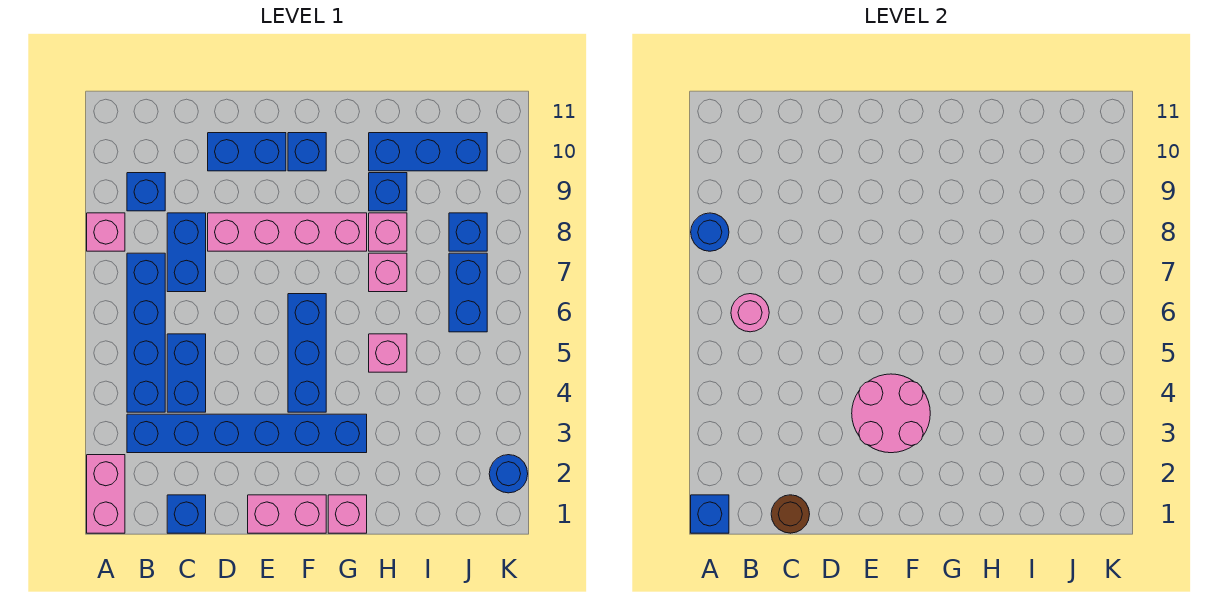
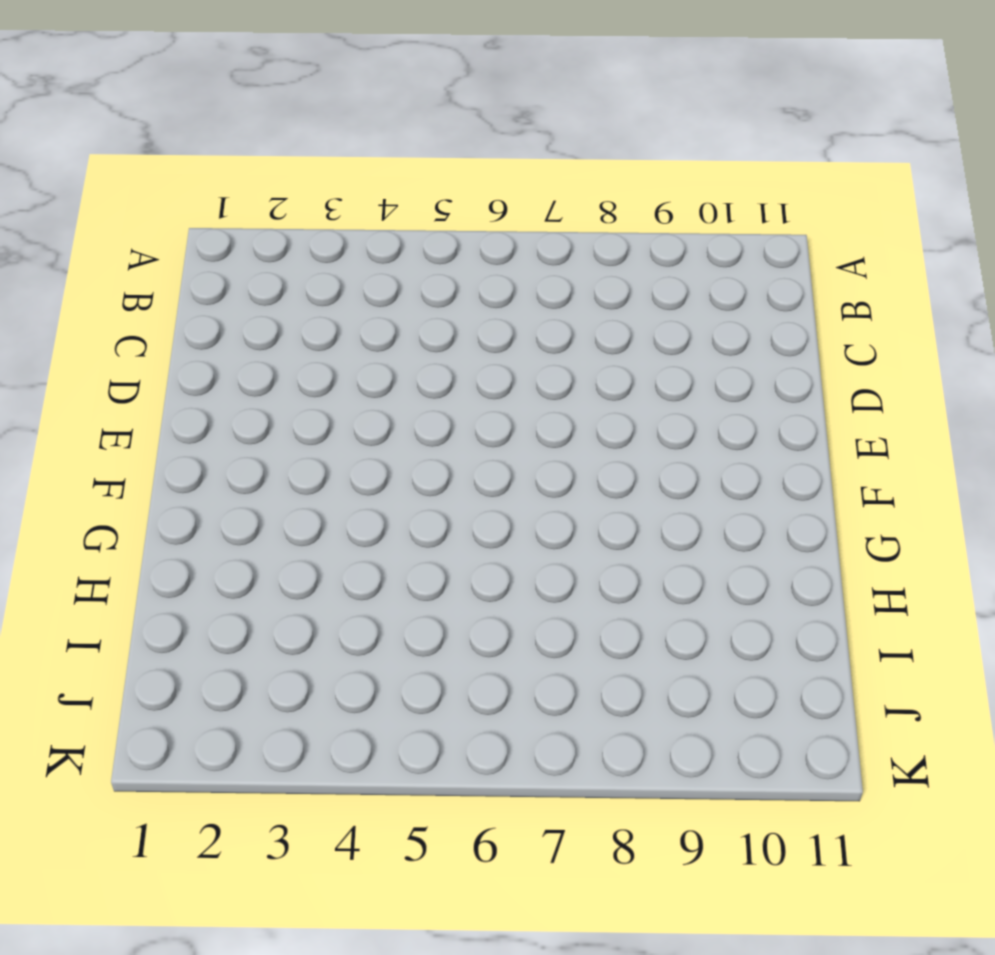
none -> pink brick A1:A2 level 1
none -> pink brick A8 level 1
none -> blue brick B3:G3 level 1

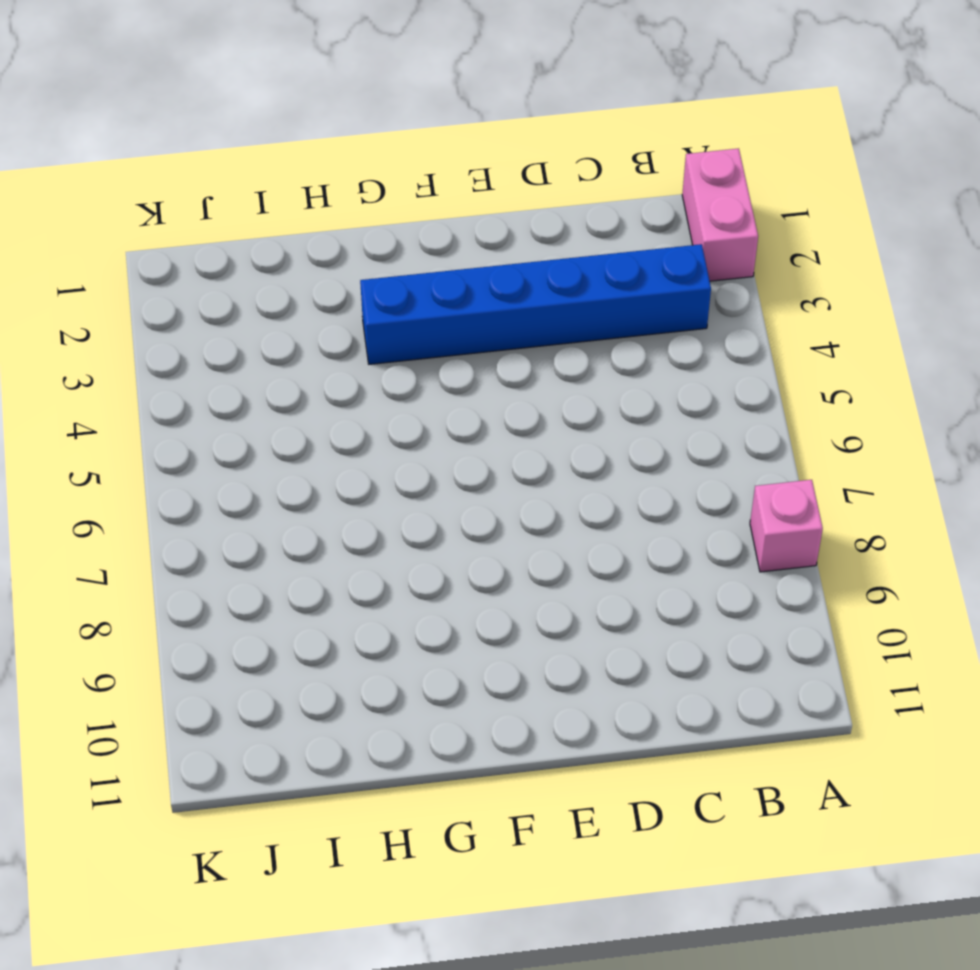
none -> blue brick B4:B7 level 1
none -> blue brick B9 level 1
none -> blue brick C1 level 1

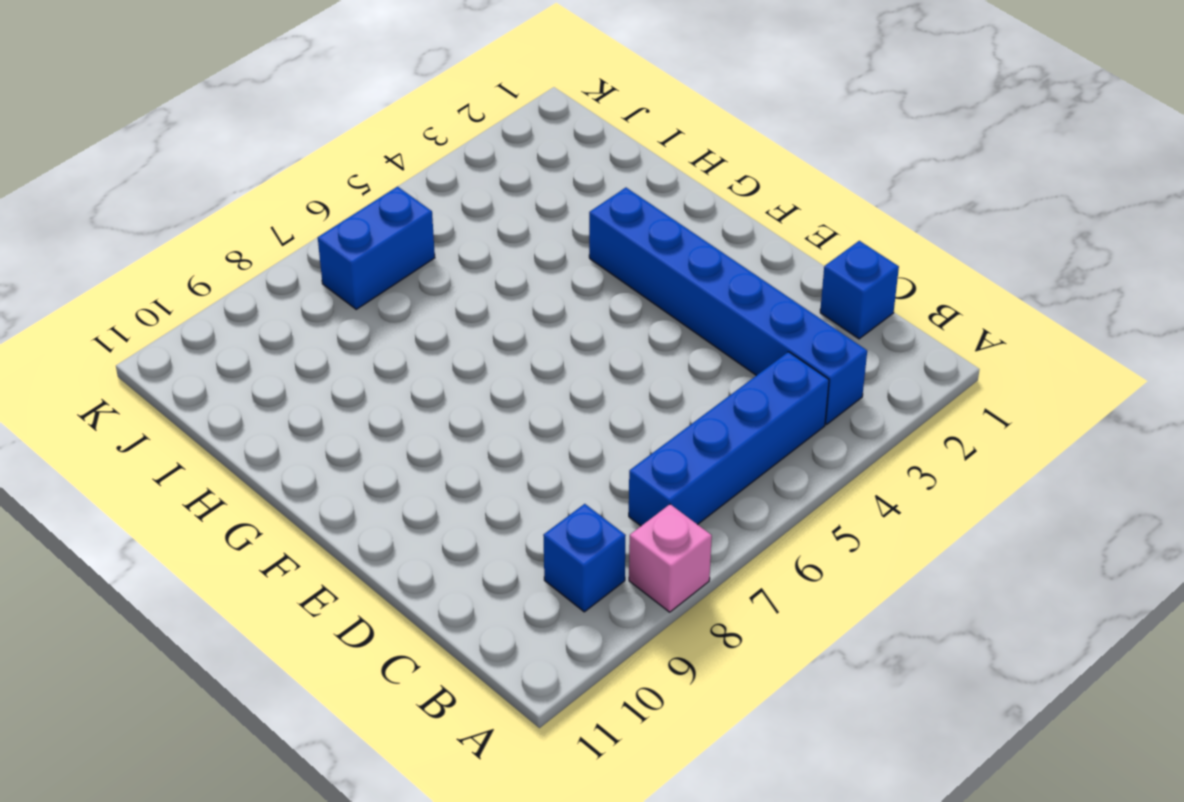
none -> pink brick A1:A2 level 1
none -> blue brick C4:C5 level 1
none -> blue brick C7:C8 level 1

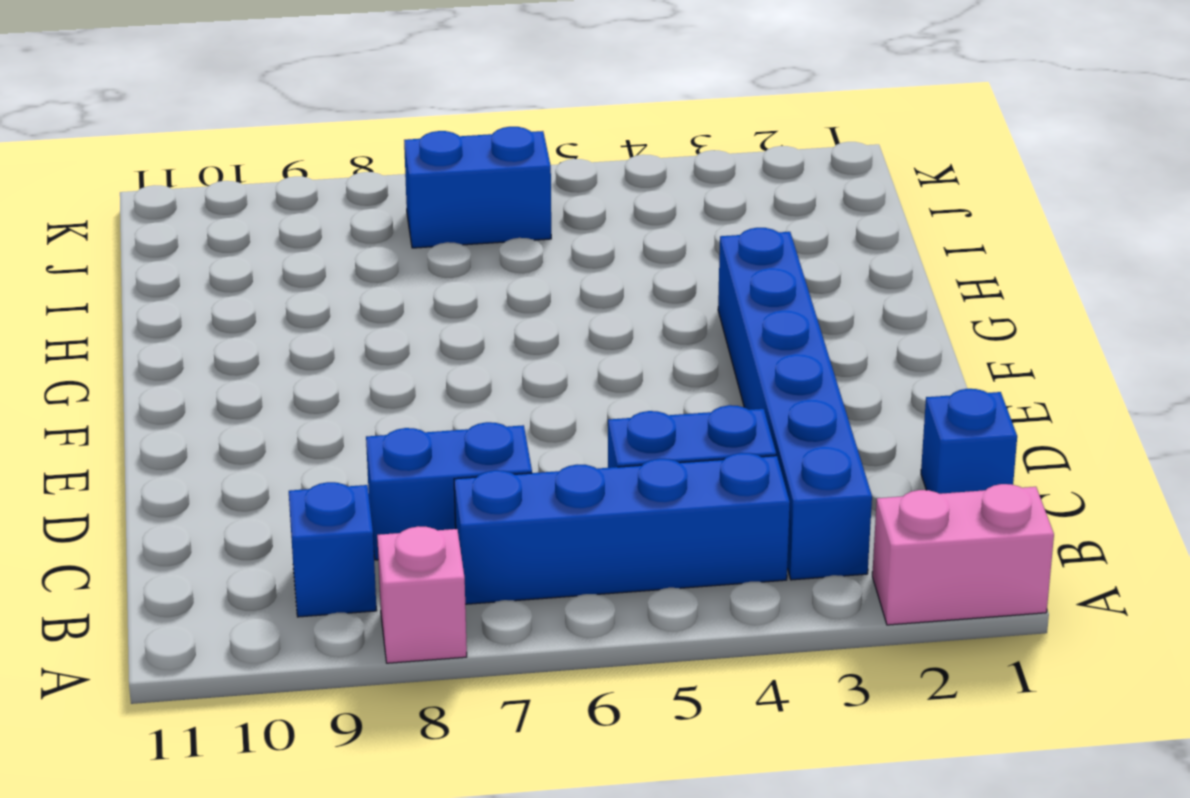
none -> pink brick D8:G8 level 1
none -> blue brick D10:E10 level 1
none -> pink brick E1:F1 level 1

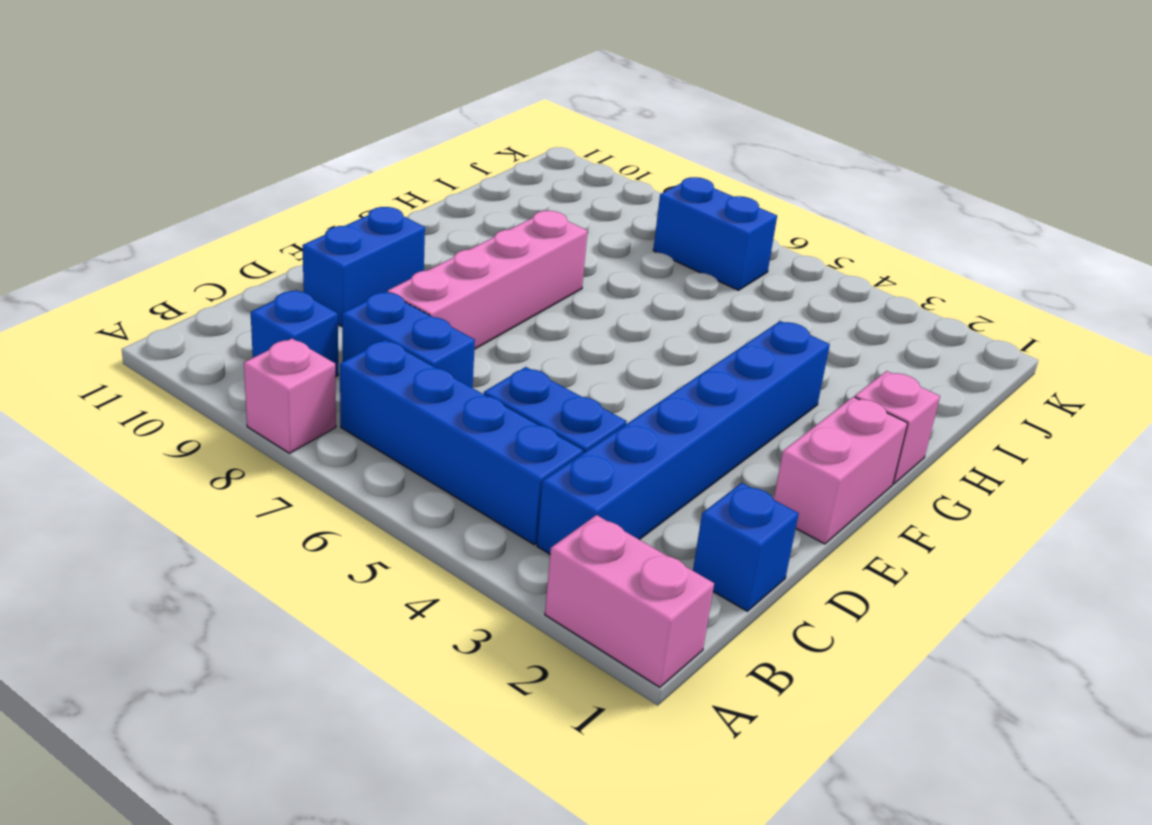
none -> blue brick F4:F6 level 1
none -> blue brick F10 level 1
none -> pink brick H5 level 1

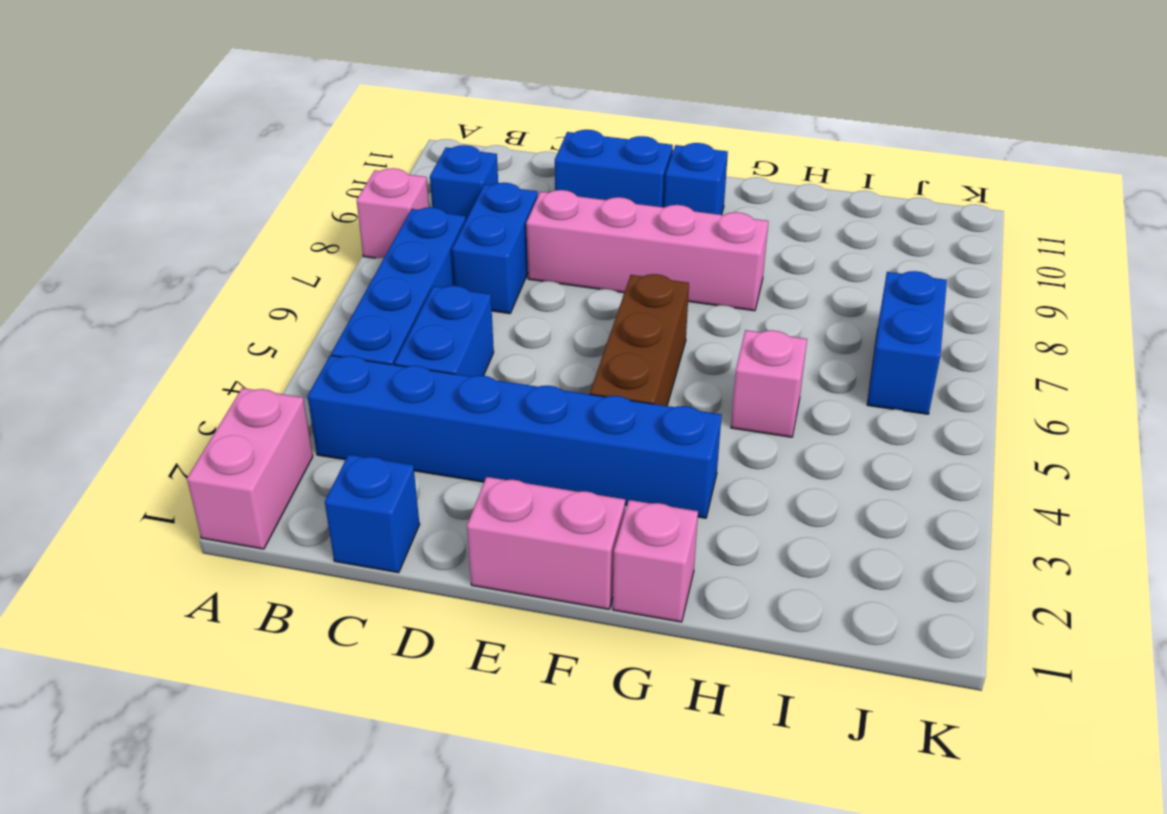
brown brick F4:F6 level 1 -> blue brick F4:F6 level 1
none -> pink brick H7 level 1
none -> pink brick H8 level 1
none -> blue brick H9 level 1

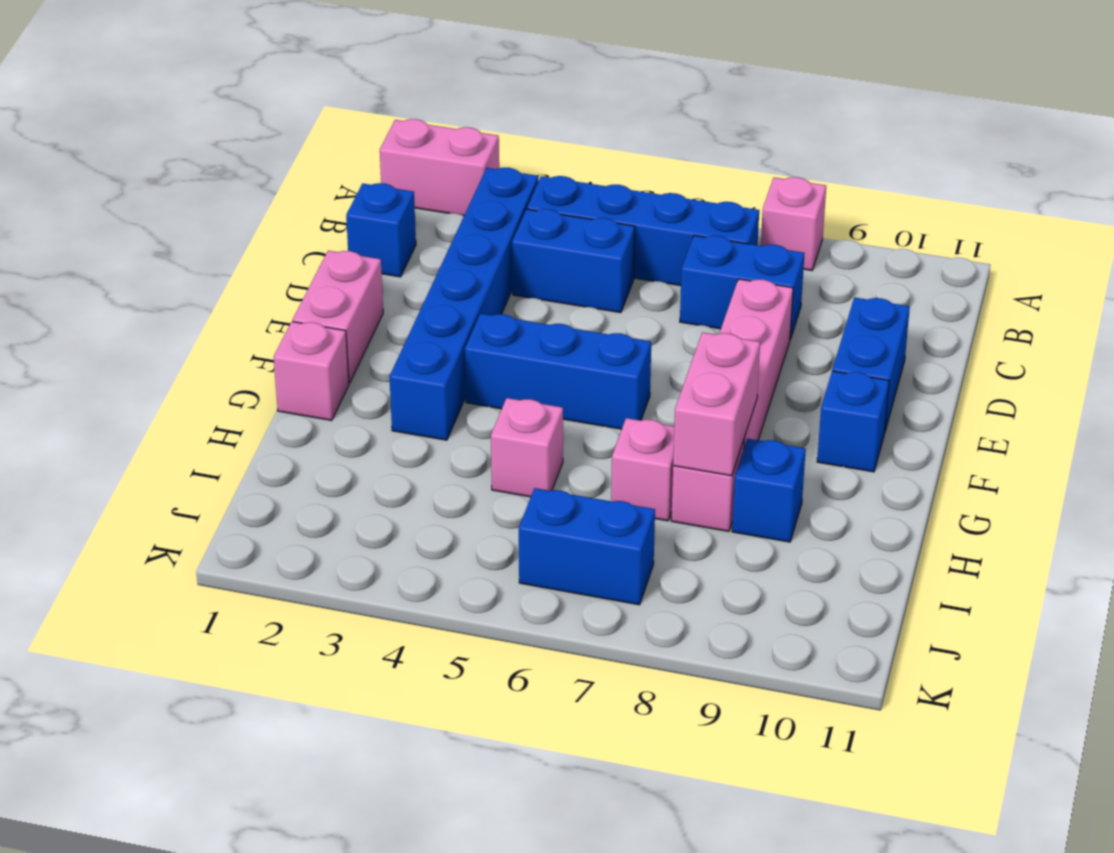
pink brick G8:H8 level 2 -> none
none -> blue brick B9 level 1
none -> blue brick H10:J10 level 1
none -> blue brick J8 level 1

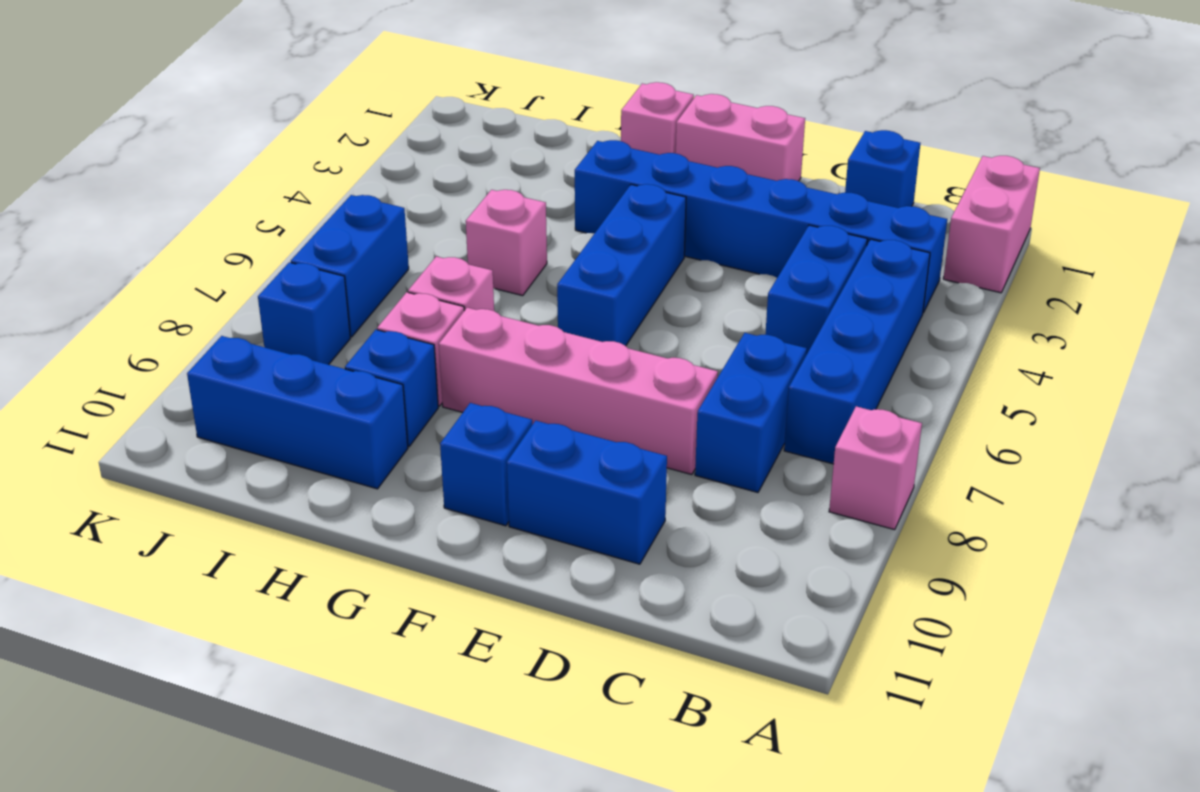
none -> blue brick B9 level 1
none -> blue round brick K2 level 1
none -> blue brick A1 level 2

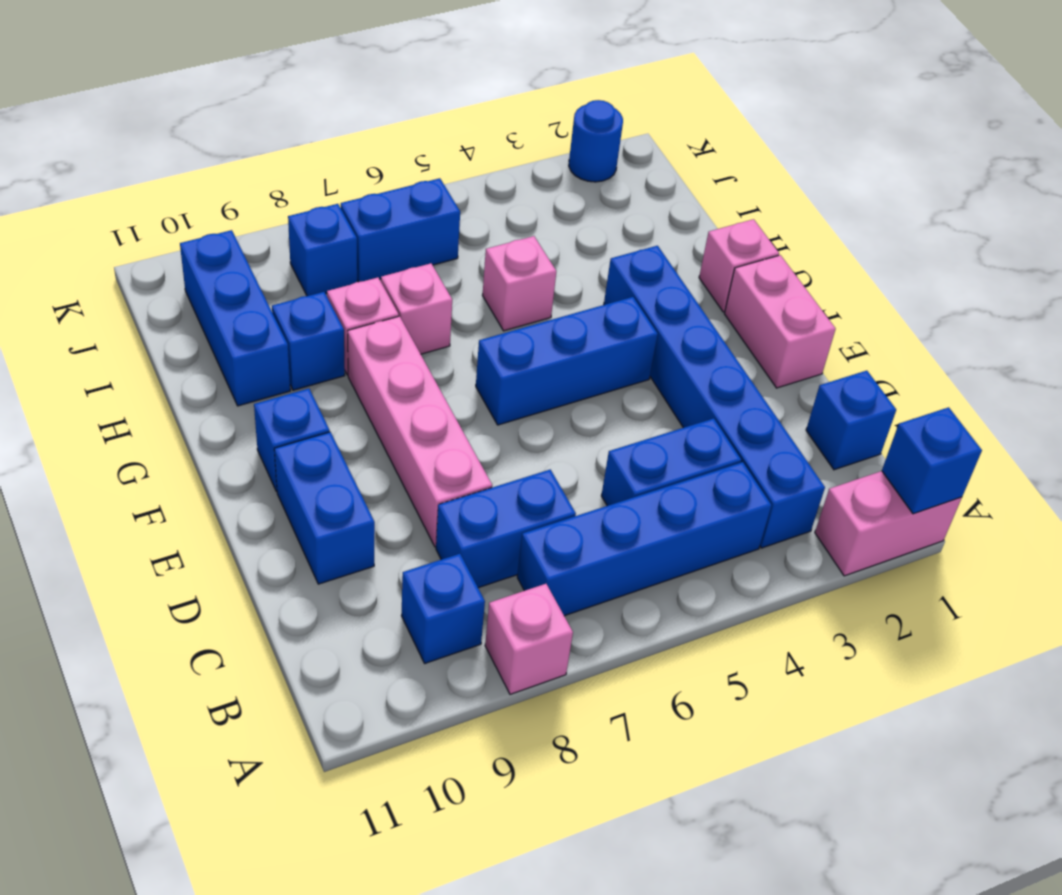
none -> blue round brick A8 level 2
none -> pink round brick B6 level 2
none -> brown round brick C1 level 2

